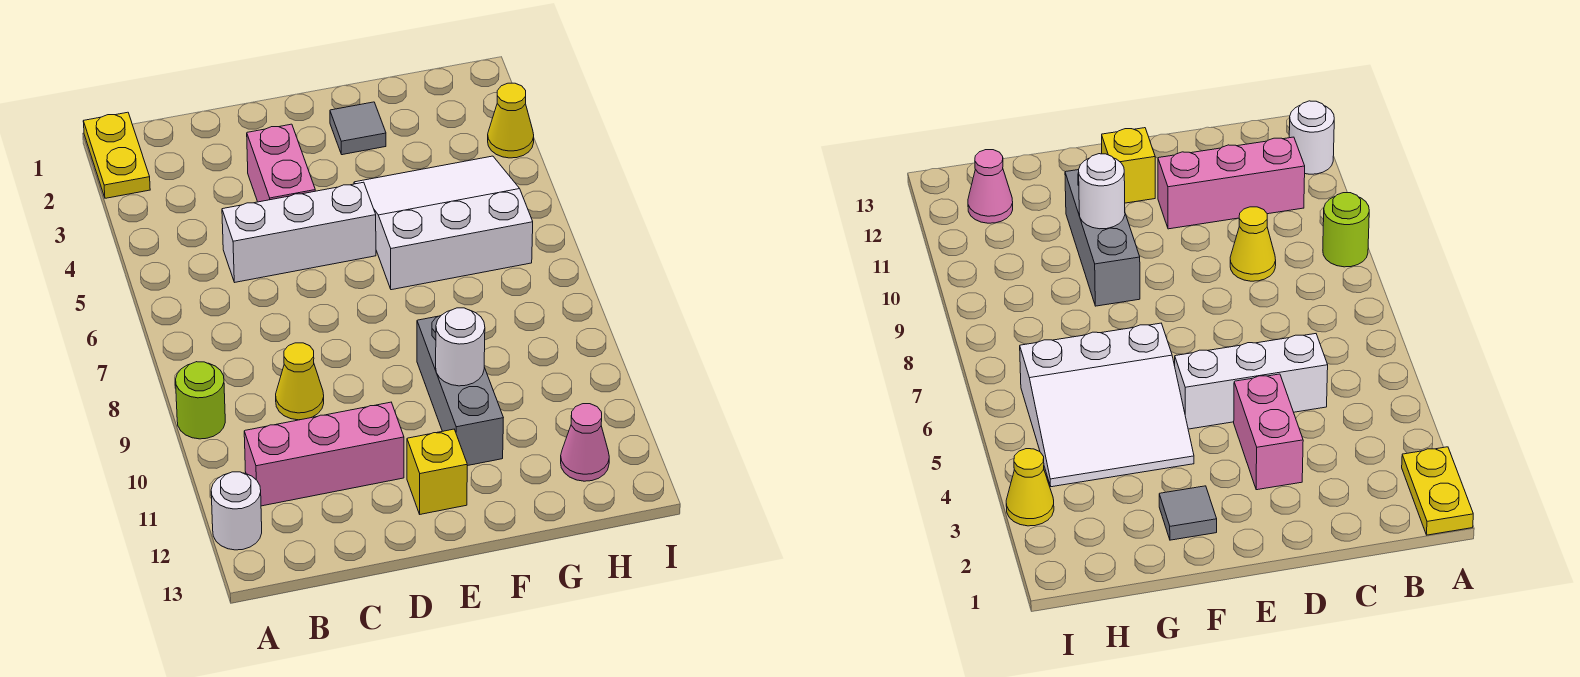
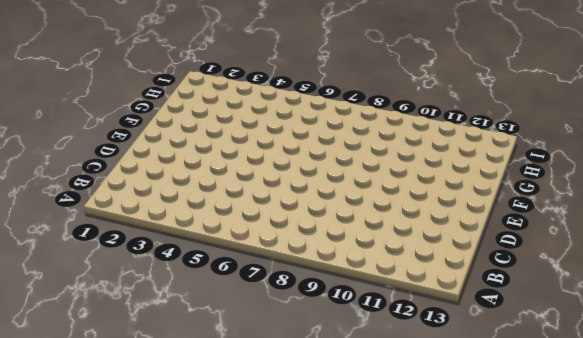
none -> yellow plate A1:A2 level 1
none -> lime round brick A9 level 1
none -> white round brick A12 level 1

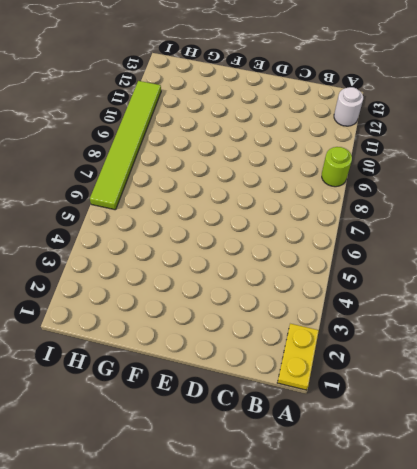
lime tile I6:I11 level 1 -> none
none -> pink brick B11:D11 level 1
none -> white brick C5:E5 level 1
none -> yellow cone C9 level 1

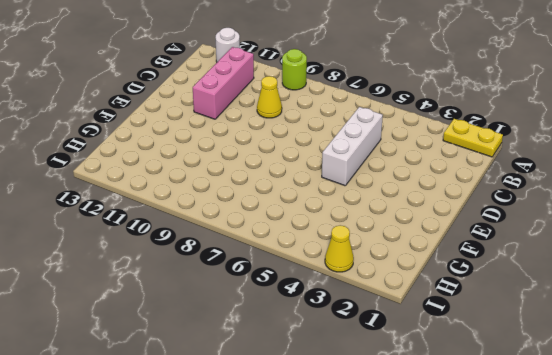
none -> pink brick D3:D4 level 1
none -> yellow brick E12 level 1
none -> grey tile F2 level 1

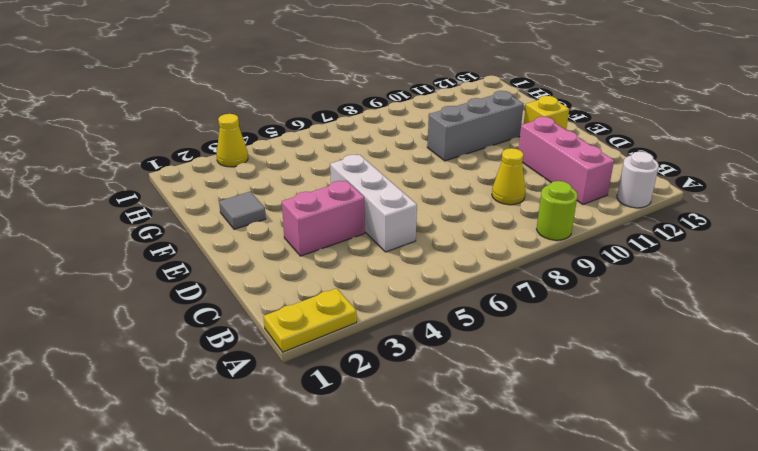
none -> white slope F4:H6 level 1 top 6
none -> pink cone H12 level 1
none -> white round brick F10 level 2

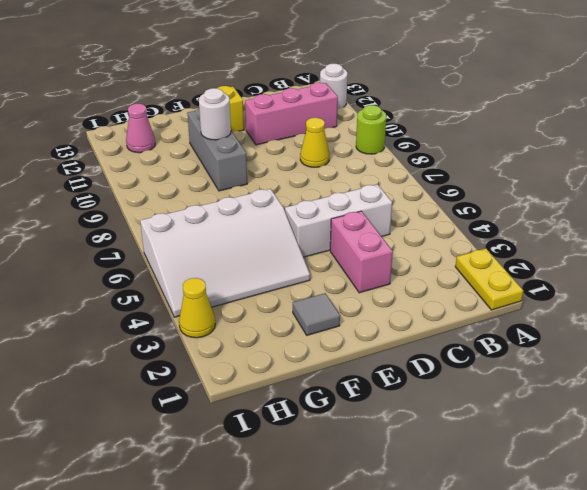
white slope F4:I6 level 1 top 6 -> white slope F4:H6 level 1 top 6

